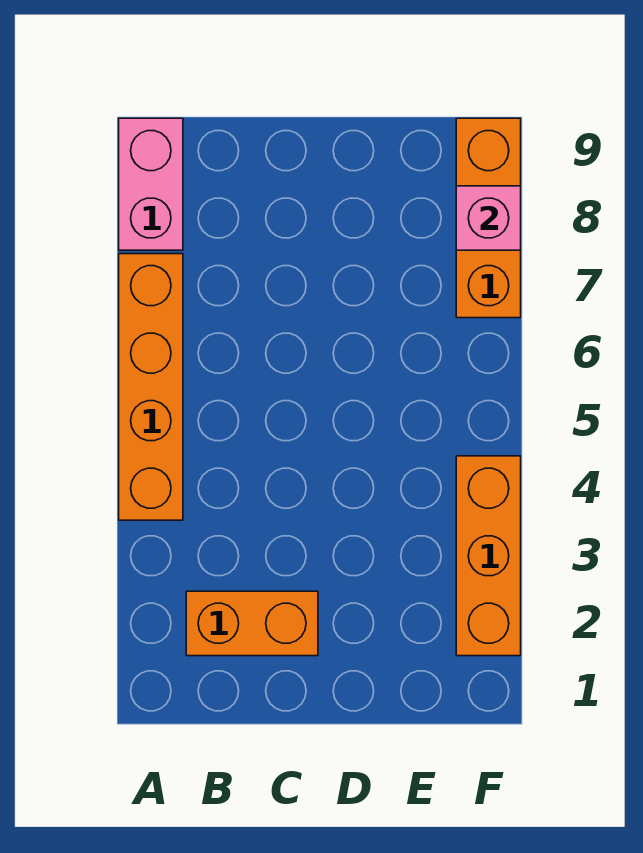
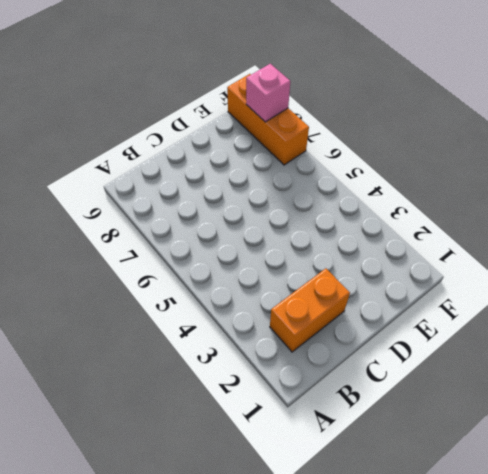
none -> orange brick A4:A7 level 1
none -> pink brick A8:A9 level 1

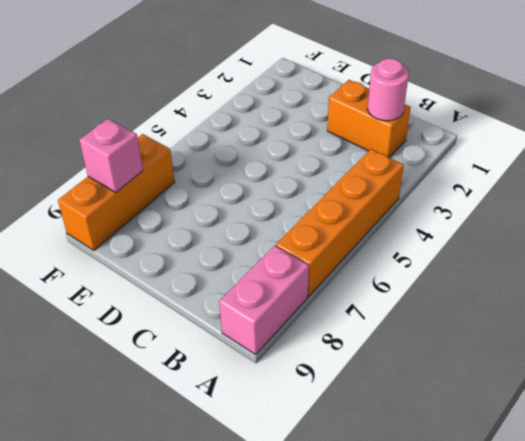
pink round brick B2 level 2 -> none
none -> orange brick F2:F4 level 1

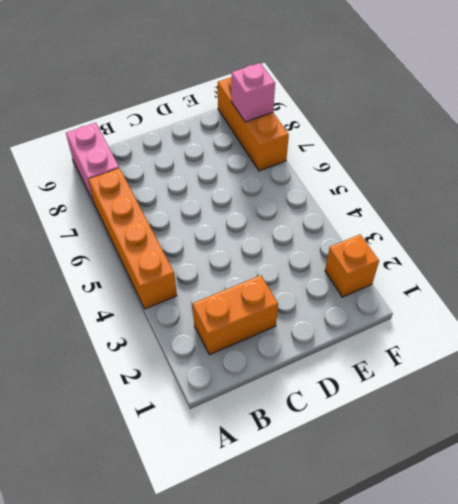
orange brick F2 level 1 -> orange brick F2:F4 level 1

